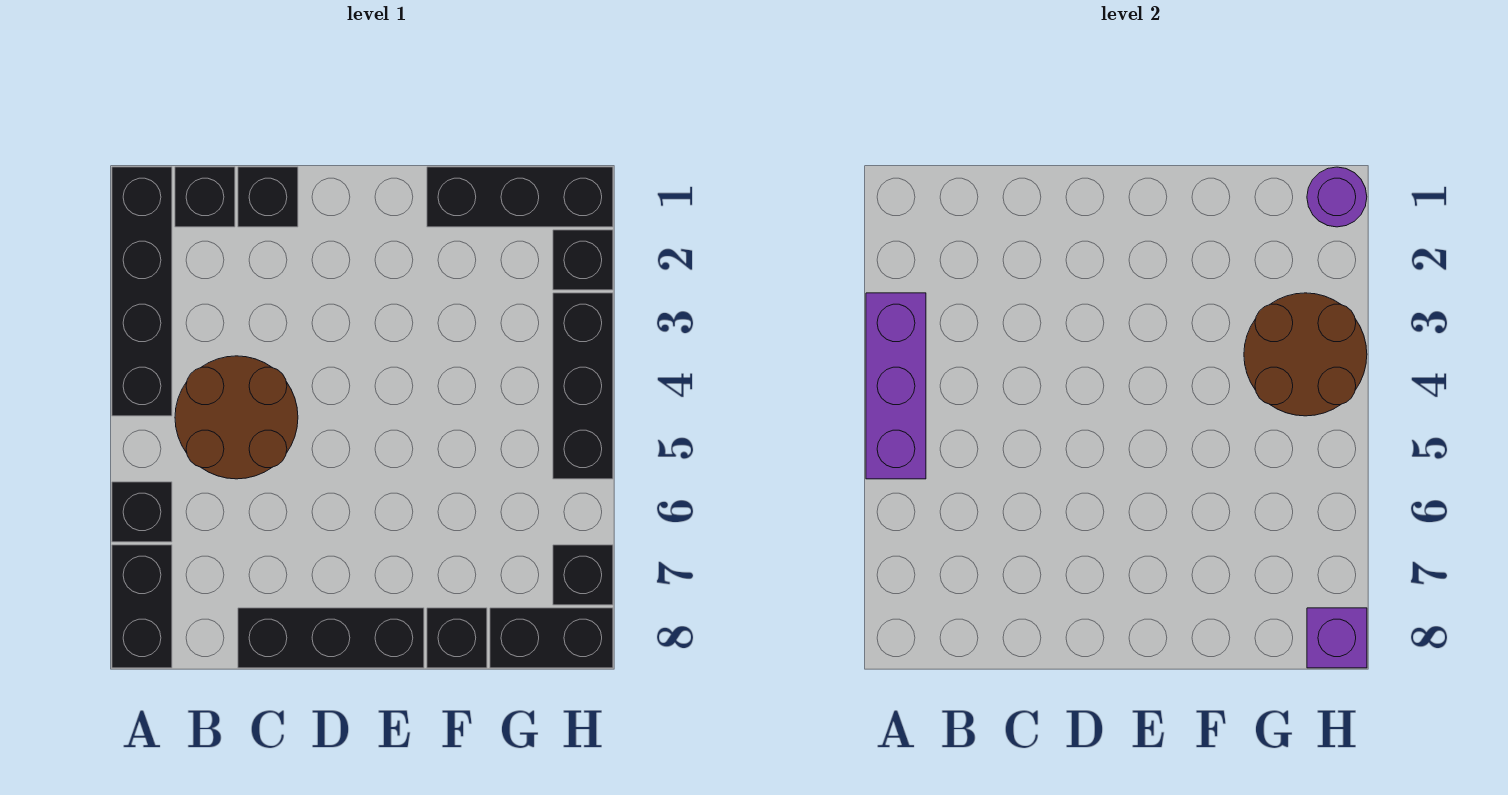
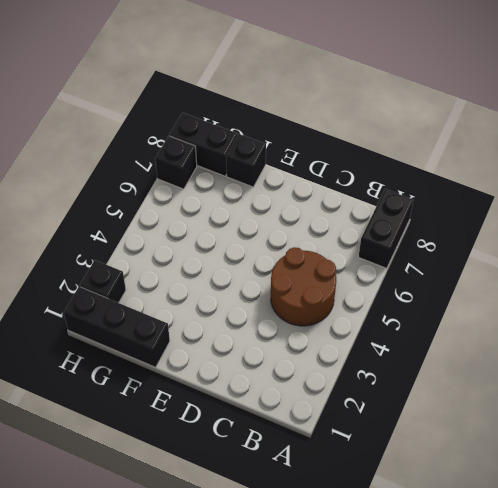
none -> black brick A1:A4 level 1
none -> black brick A6 level 1
none -> black brick B1 level 1

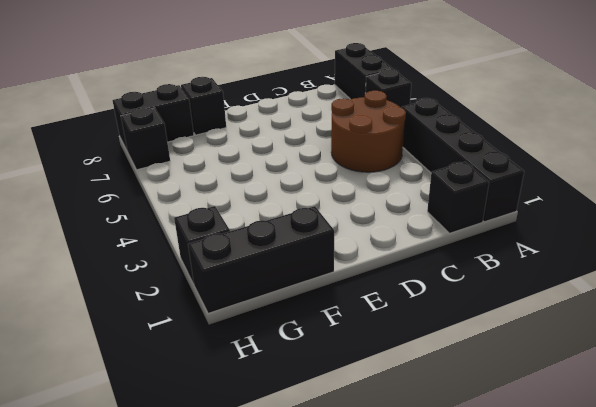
none -> black brick C1 level 1
none -> black brick C8:E8 level 1
none -> black brick H3:H5 level 1

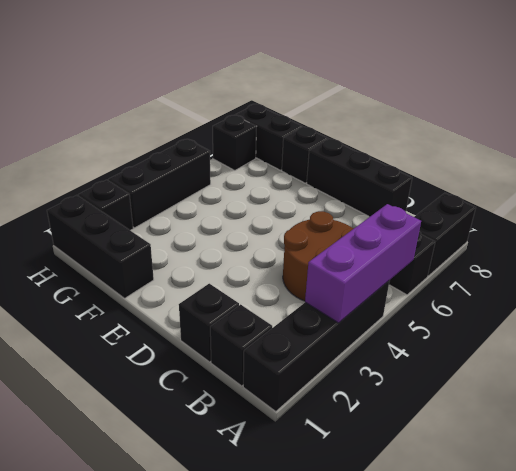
none -> brown round brick G3:H4 level 2
none -> purple round brick H1 level 2
none -> purple brick H8 level 2

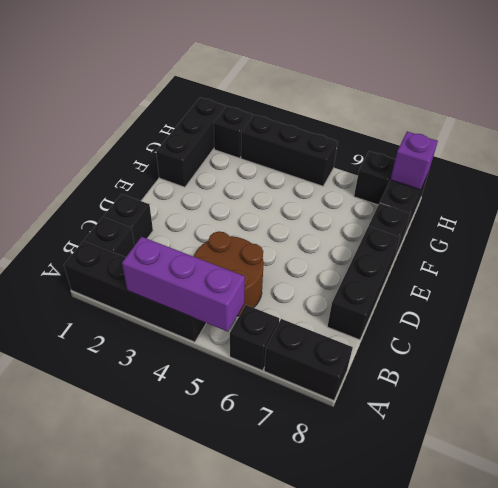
none -> brown round brick G3:H4 level 2
none -> purple round brick H1 level 2

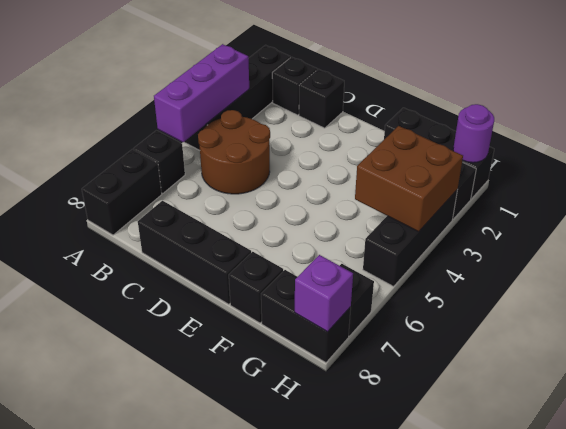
brown brick G3:H4 level 2 -> brown round brick G3:H4 level 2

